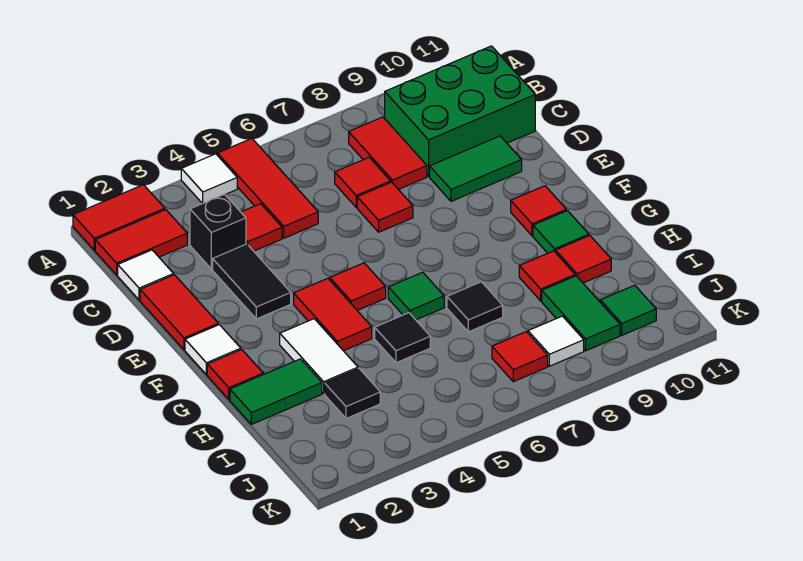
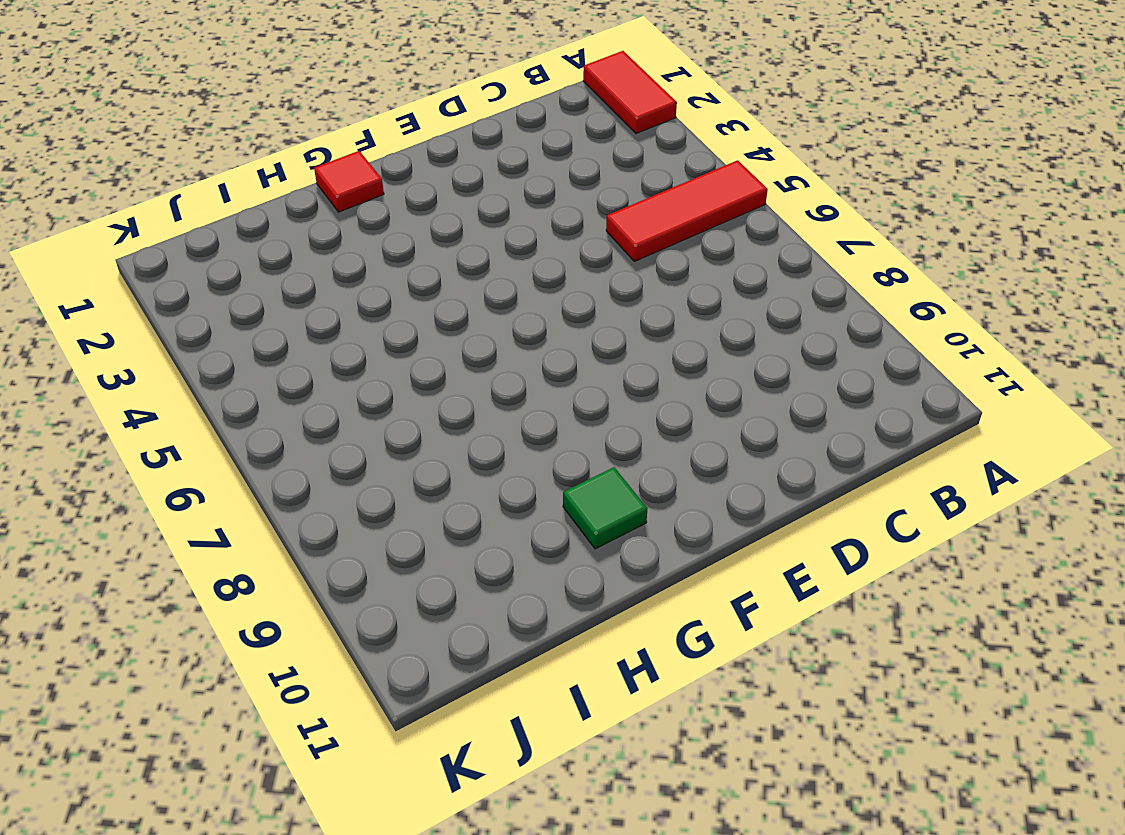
none -> white tile A4 level 1
none -> red tile B1:B2 level 1
none -> red tile B8:C8 level 1
none -> green brick B9:C11 level 1

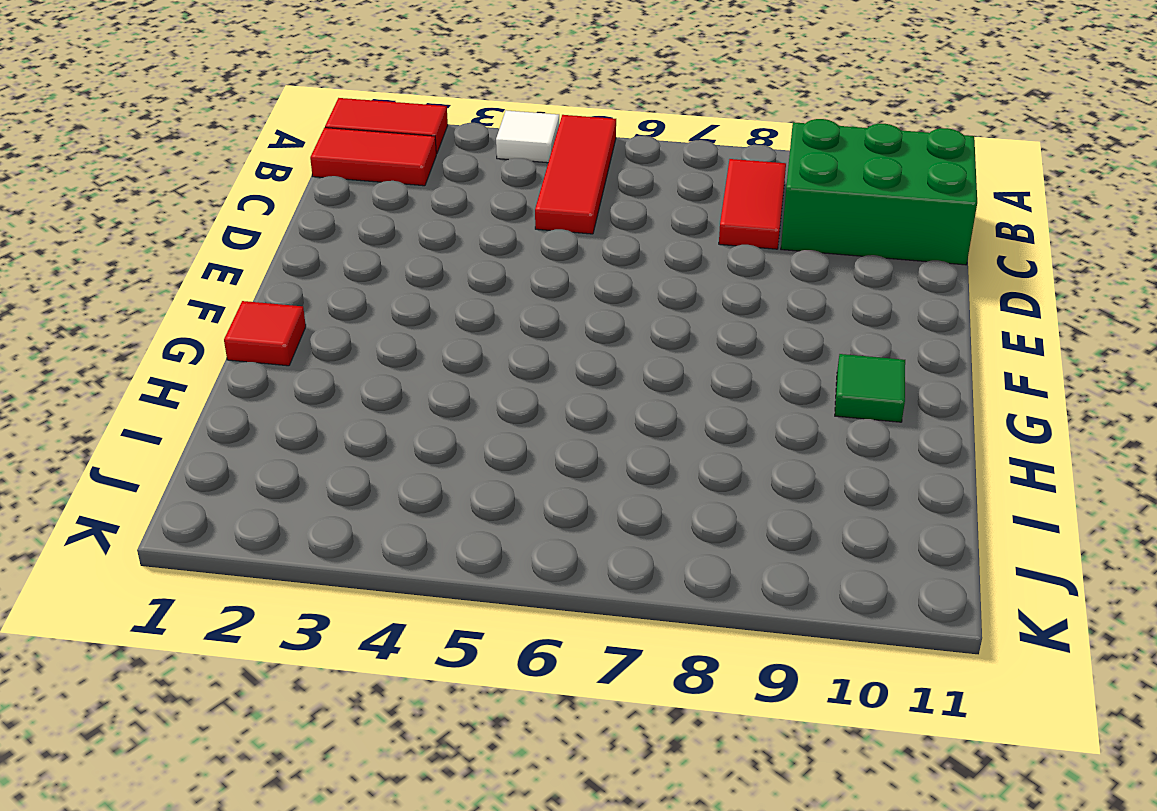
none -> white tile C1 level 1
none -> black brick C3 level 1
none -> red tile C4 level 1
none -> red tile C7 level 1

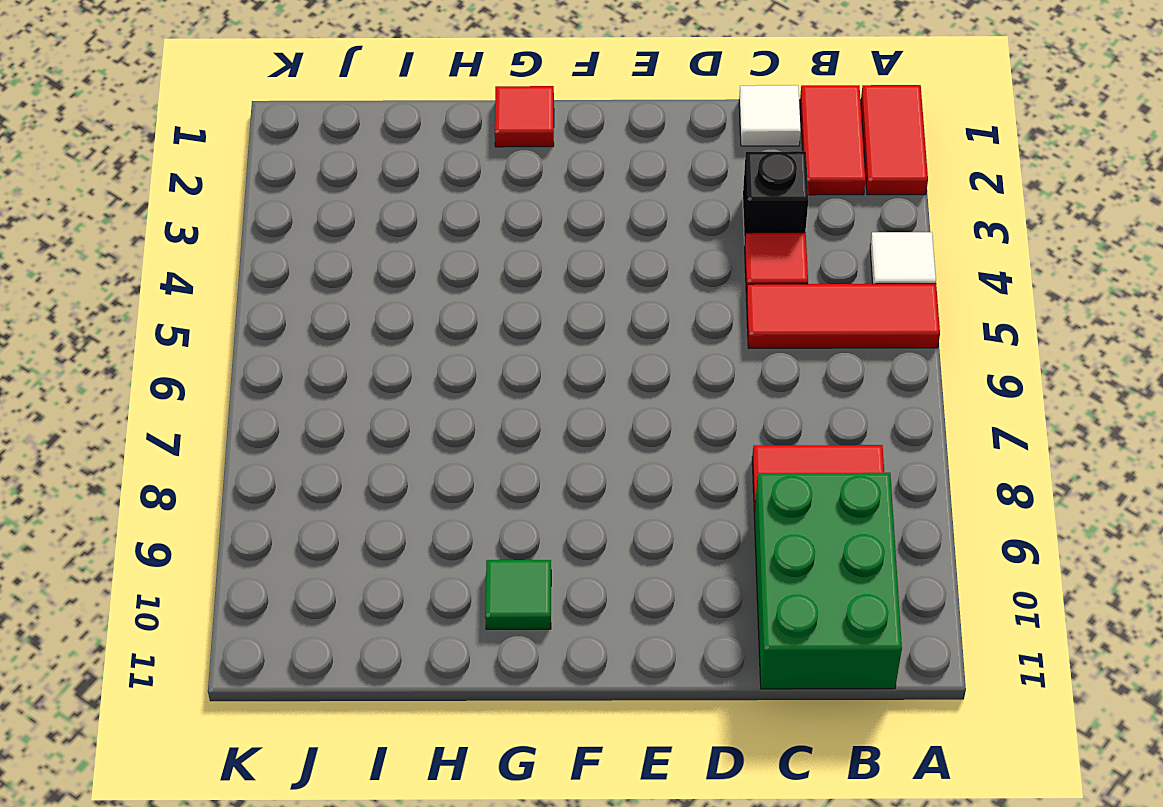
none -> red tile C7 level 1
none -> red tile D1:E1 level 1
none -> black tile D3:E3 level 1
none -> red tile D7 level 1

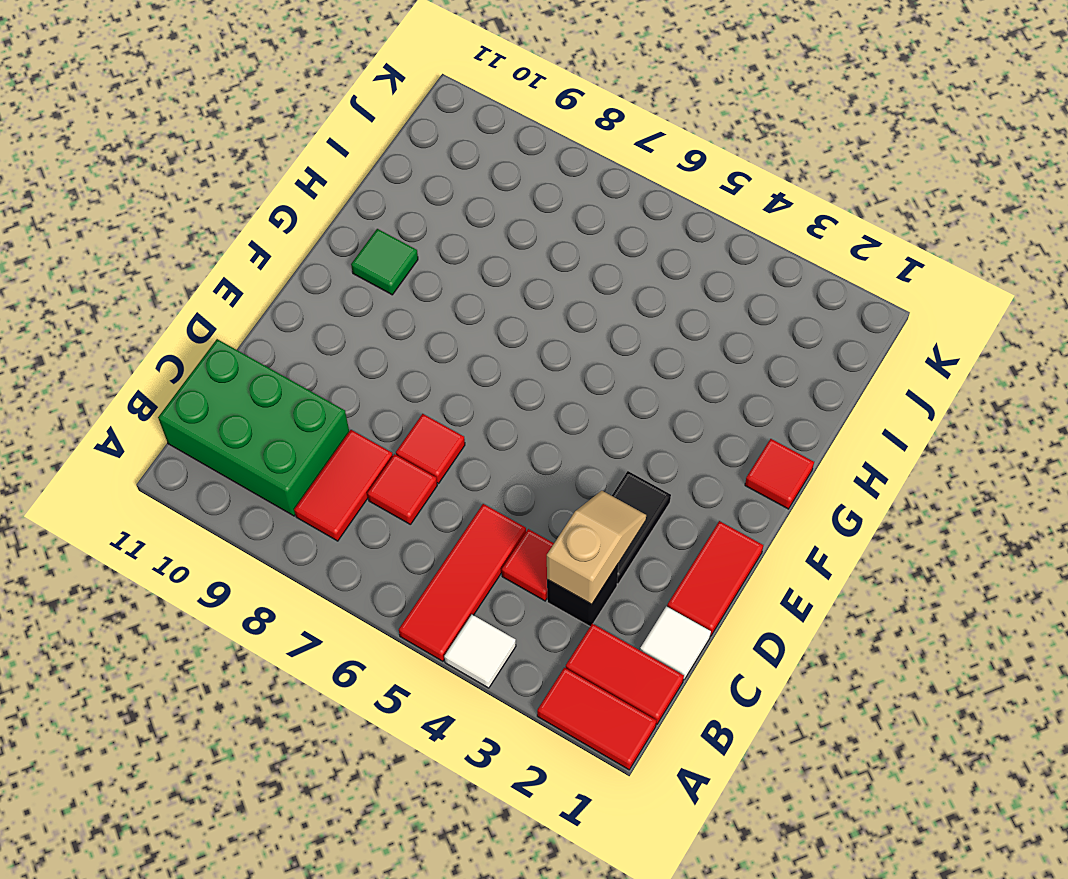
tan slope C3:D3 level 2 top C -> none
none -> green tile D9:D10 level 1
none -> white tile F1 level 1
none -> red tile F4:G4 level 1
none -> red tile F5 level 1

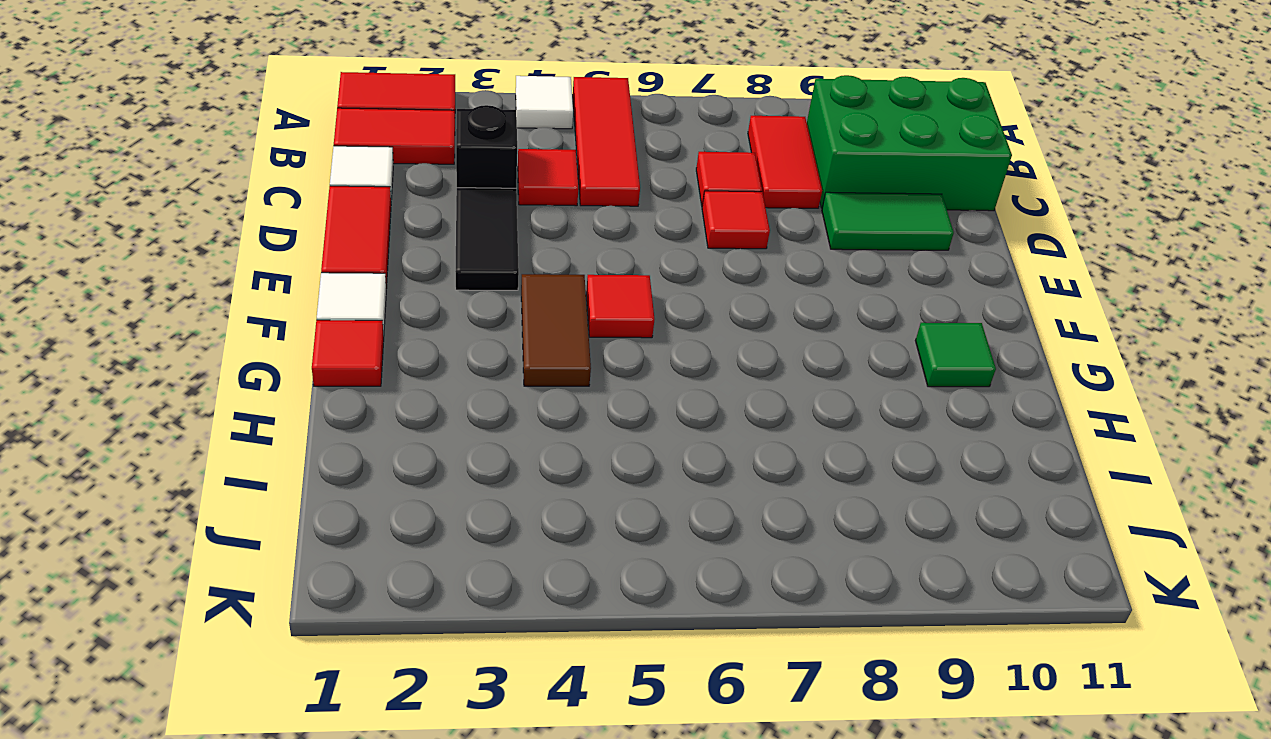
brown tile F4:G4 level 1 -> red tile F4:G4 level 1
none -> red tile F10 level 1
none -> white tile G3:H3 level 1
none -> green tile G6 level 1
none -> green tile H1:H2 level 1

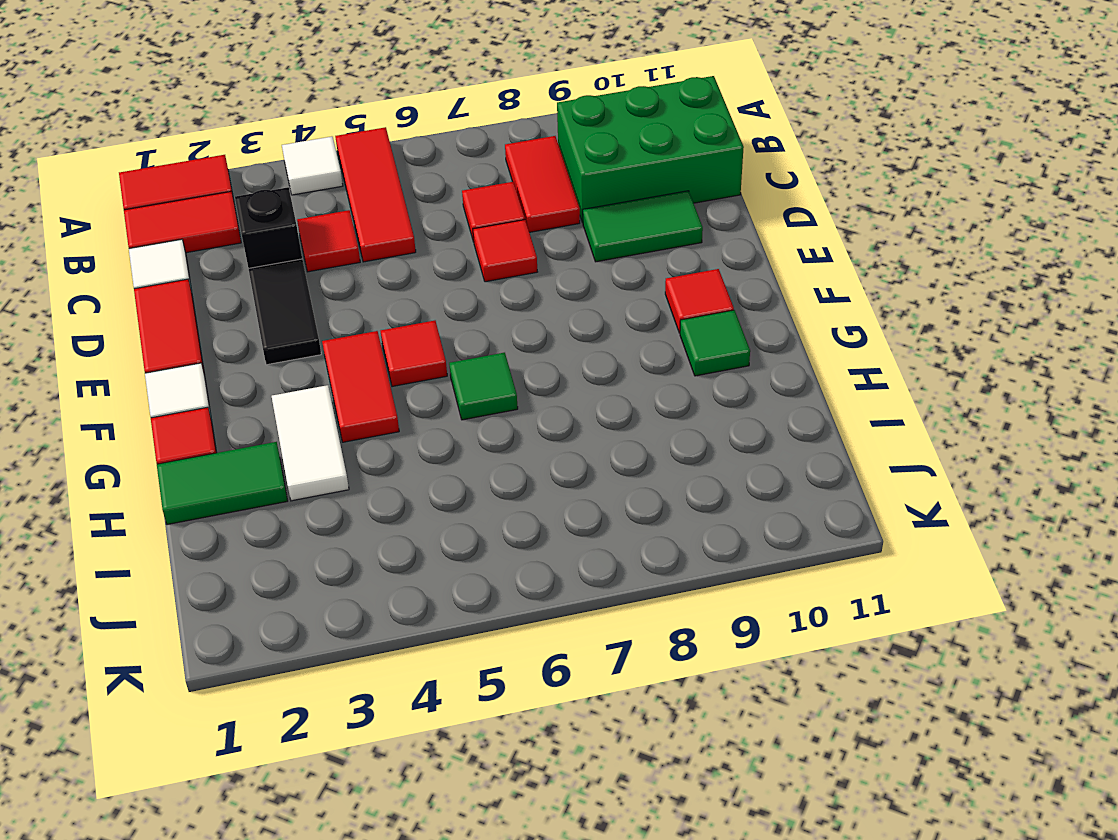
none -> black tile H5 level 1
none -> black tile H7 level 1
none -> red tile H9 level 1
none -> red tile H10 level 1

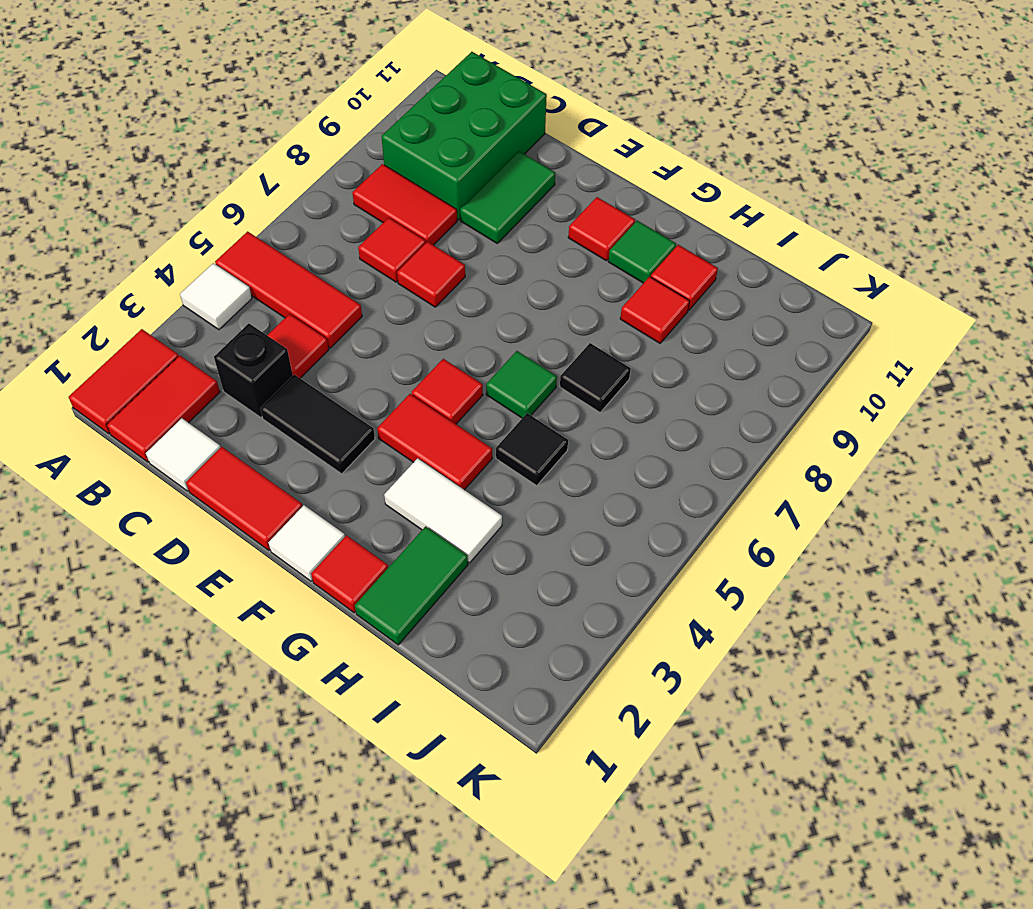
none -> black tile I3 level 1
none -> green tile I9:J9 level 1
none -> red tile J7 level 1
none -> white tile J8 level 1

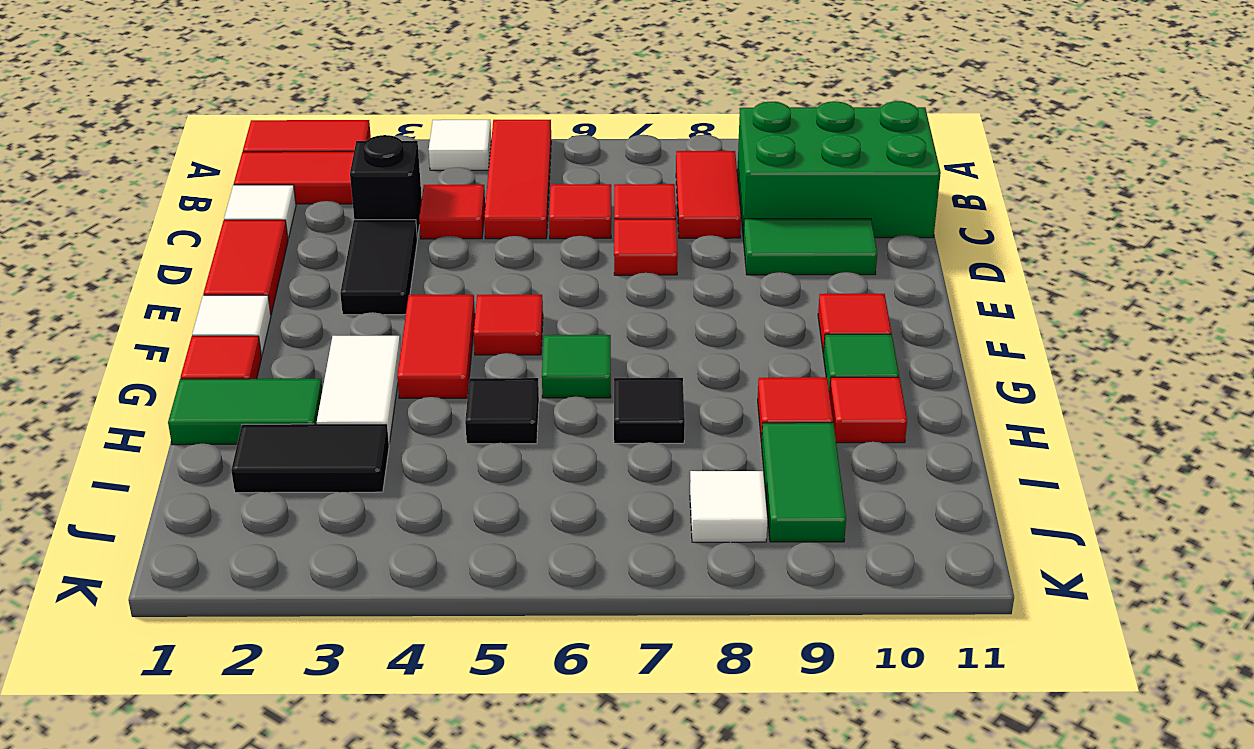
red tile C6 level 1 -> red tile J7 level 1
black tile I2:I3 level 1 -> black tile I3 level 1
none -> green tile J10 level 1

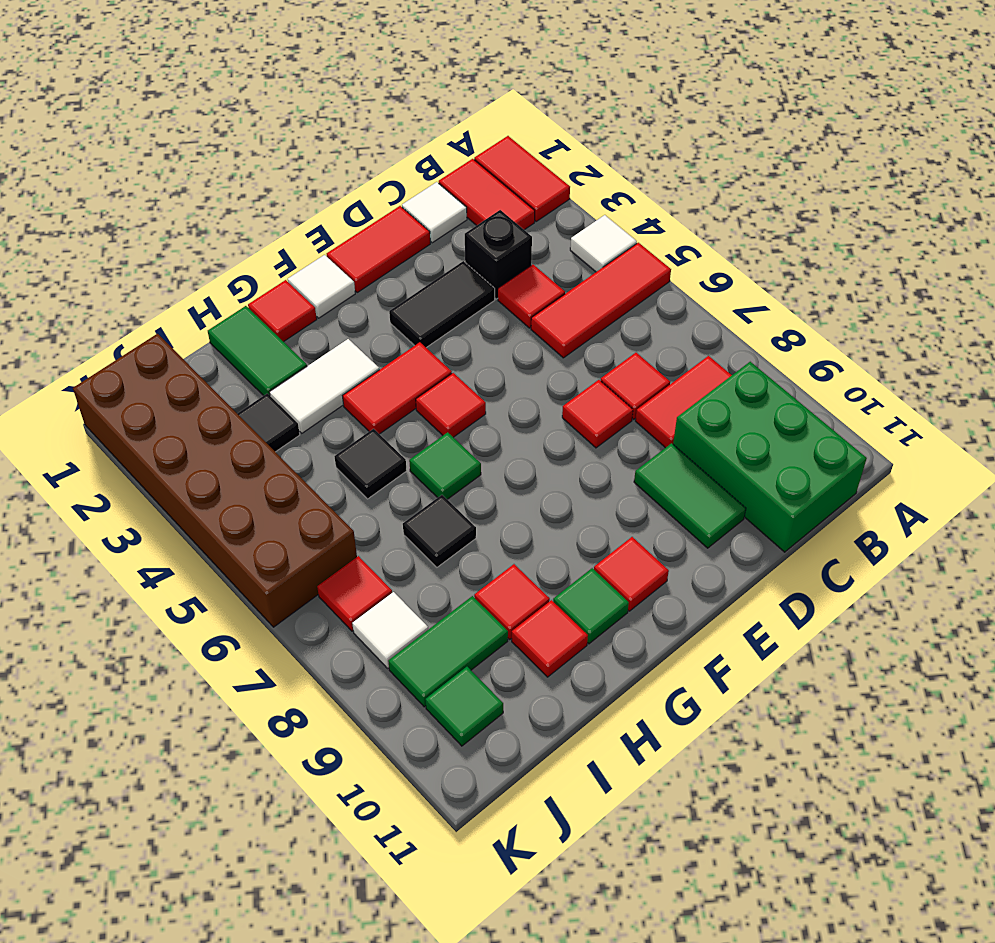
brown brick J1:K6 level 1 -> none

